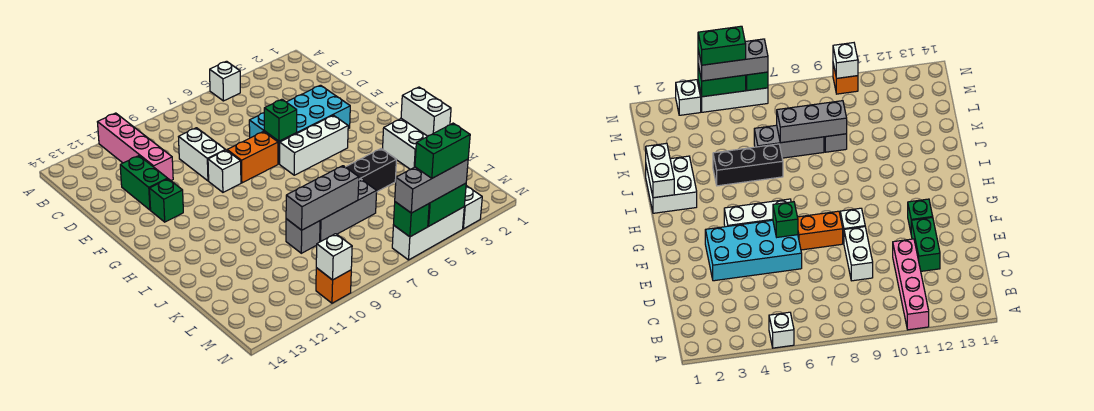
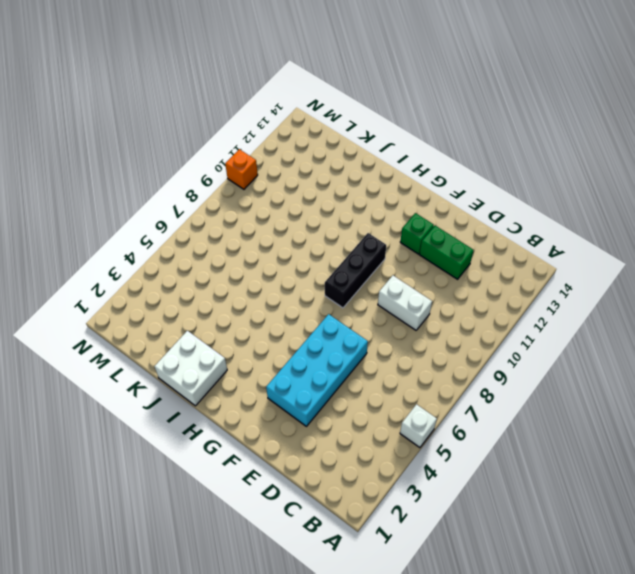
black brick G8:G10 level 1 -> black brick J4:J6 level 1
none -> pink brick A11:D11 level 1
none -> orange brick F7:F8 level 1
none -> white brick F9 level 1

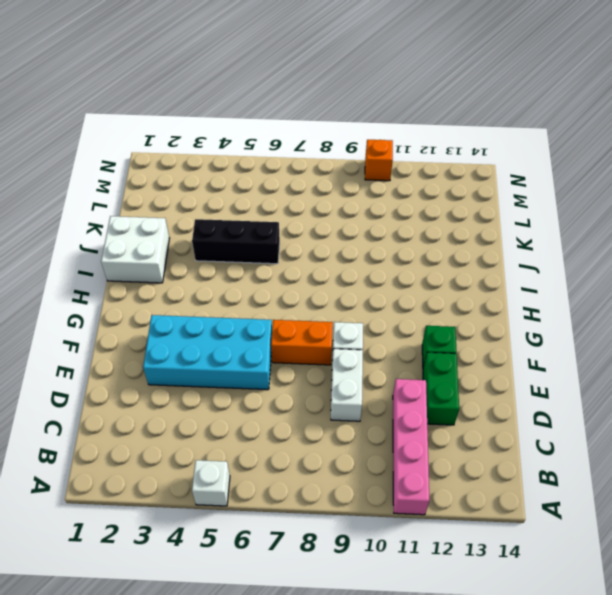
none -> white brick G4:G6 level 1
none -> grey brick K6:K8 level 1
none -> grey brick K9 level 1

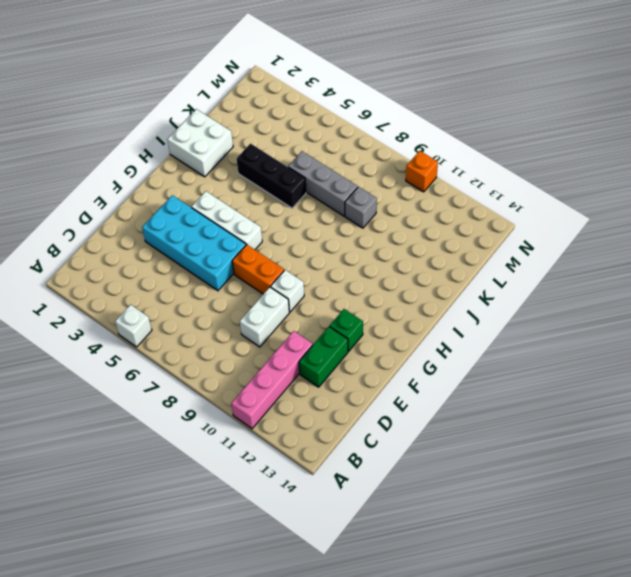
none -> white brick N3 level 1
none -> white brick N4:N6 level 1
none -> green brick F6 level 2

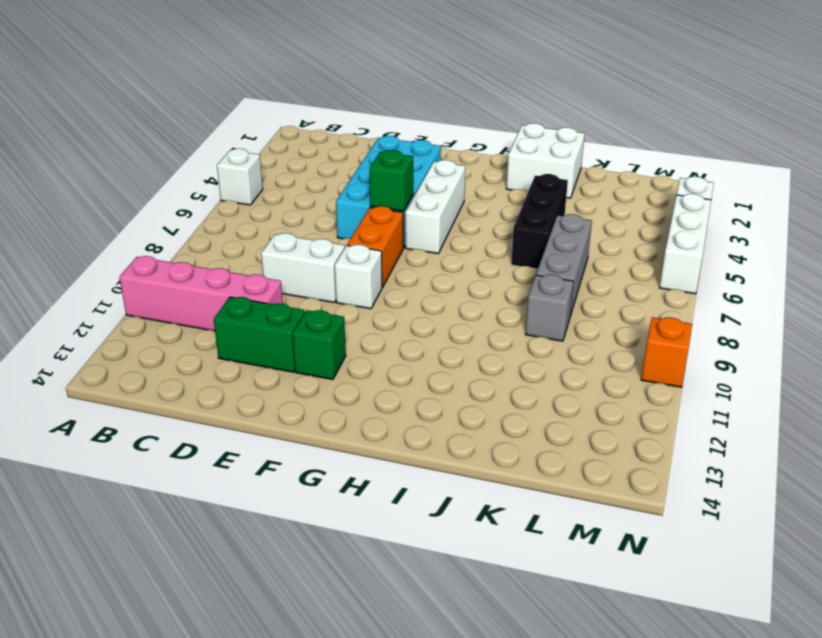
none -> white brick I1:J1 level 2
none -> grey brick K7:K9 level 2
none -> green brick N4:N5 level 2

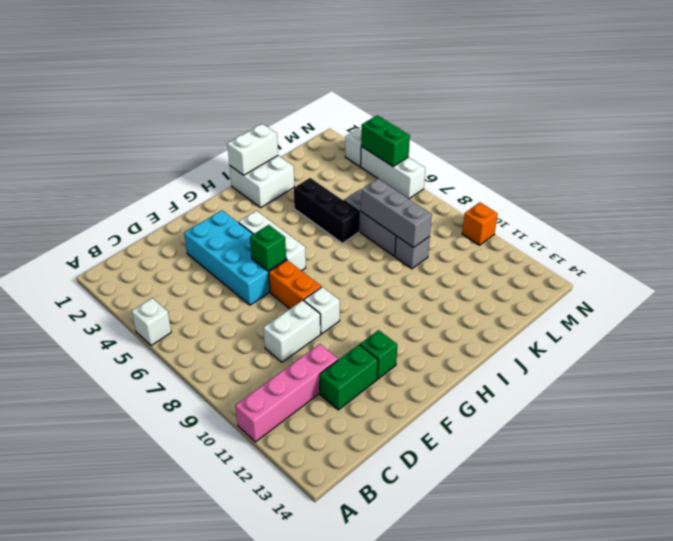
none -> green brick N6 level 2
none -> white brick N10 level 2
none -> grey brick N4:N6 level 3

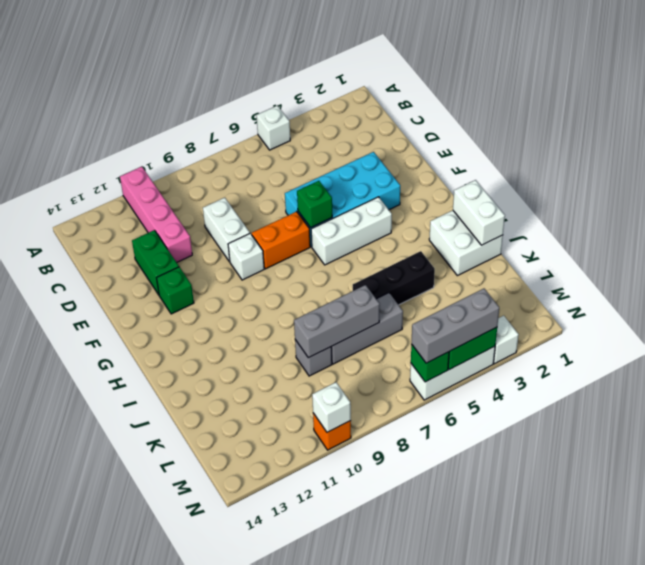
none -> green brick N4:N5 level 4

